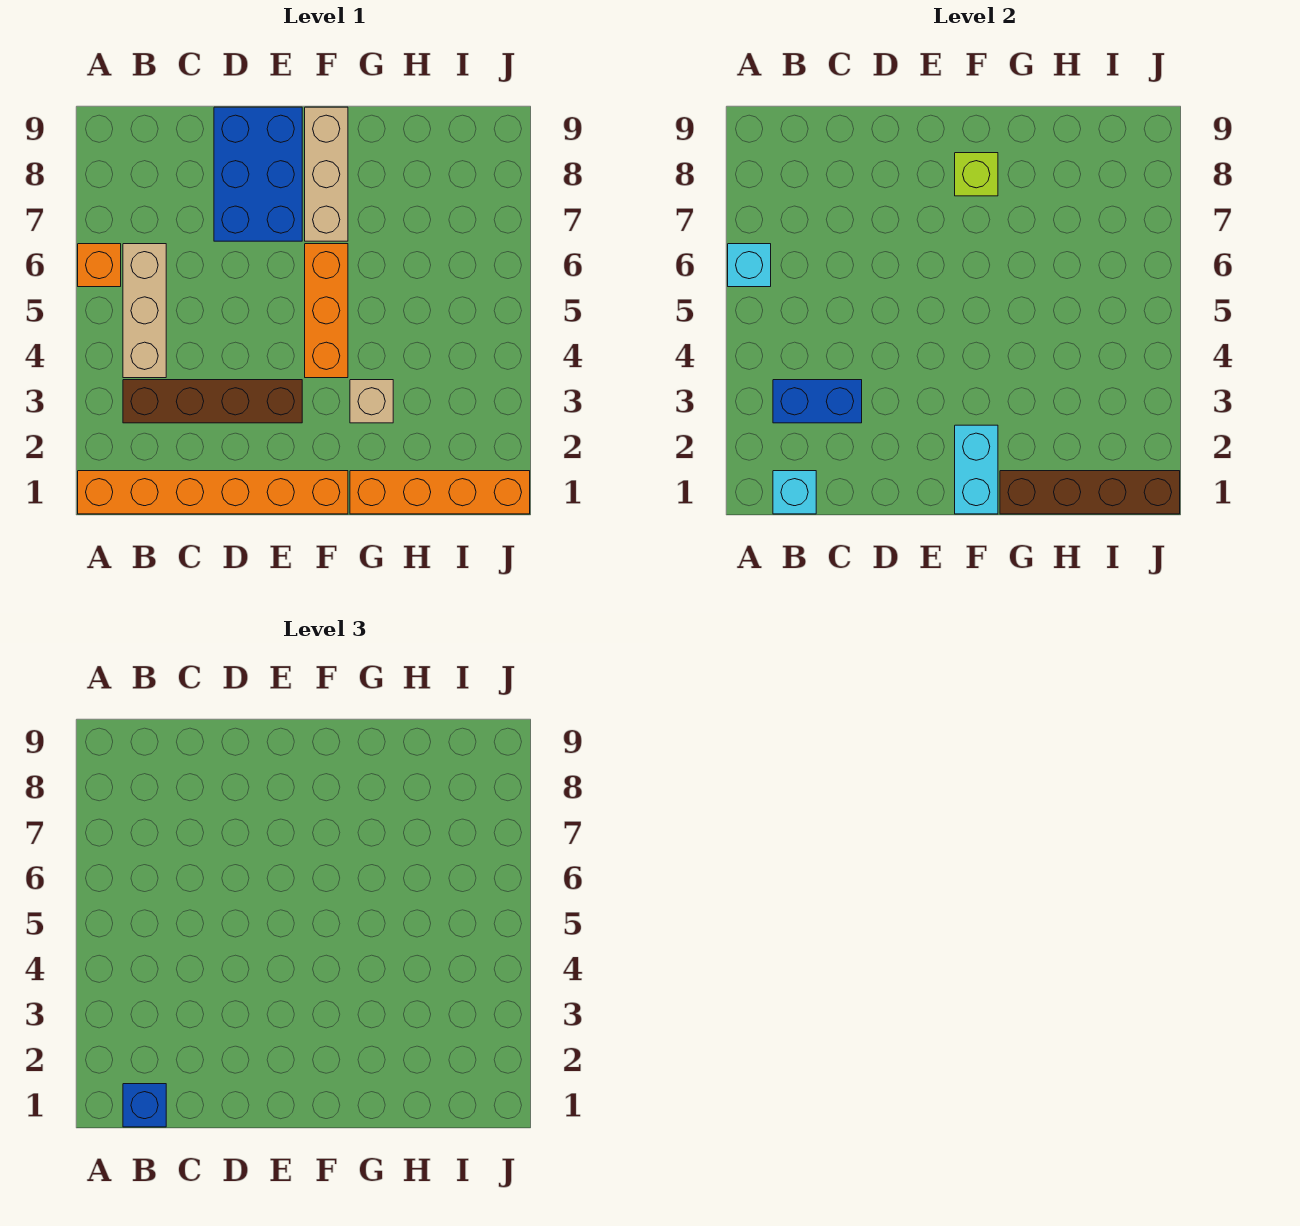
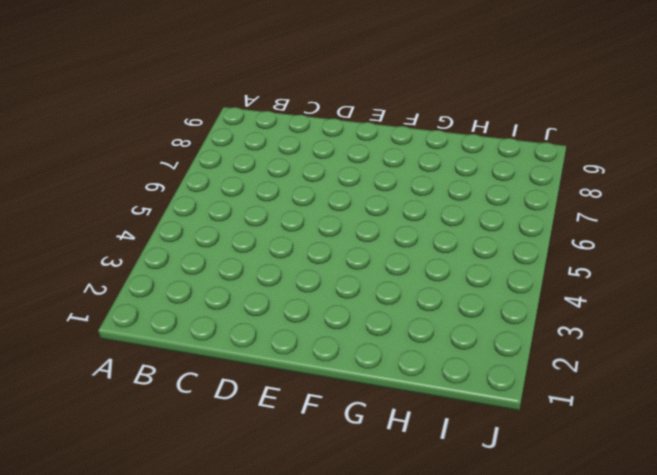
none -> orange brick A1:F1 level 1
none -> orange brick A6 level 1
none -> brown brick B3:E3 level 1

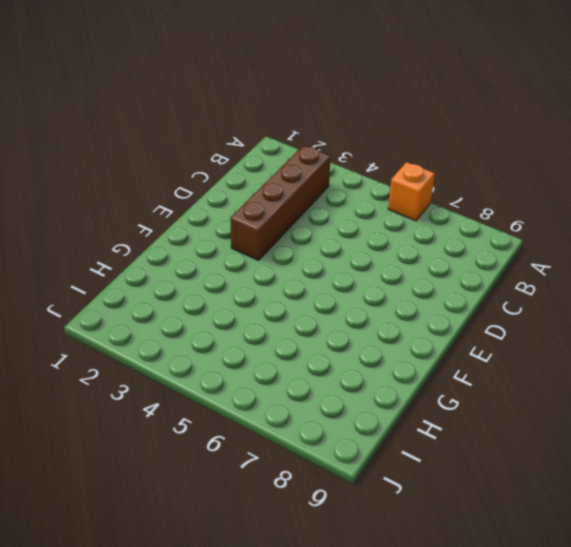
none -> orange brick A1:F1 level 1
none -> tan brick B4:B6 level 1
none -> blue brick D7:E9 level 1

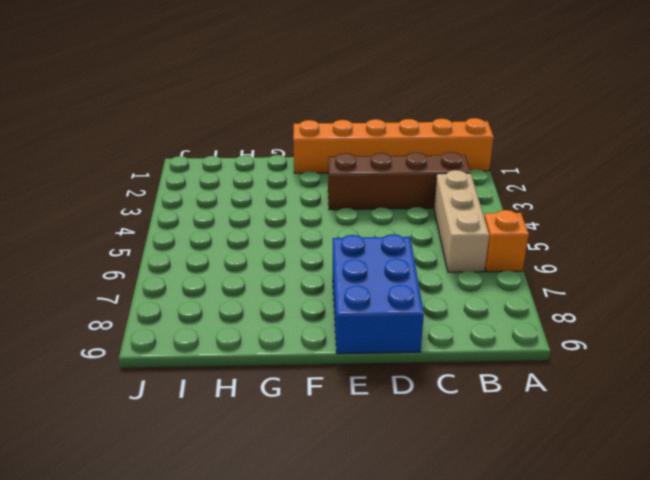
none -> orange brick F4:F6 level 1
none -> tan brick F7:F9 level 1
none -> orange brick G1:J1 level 1

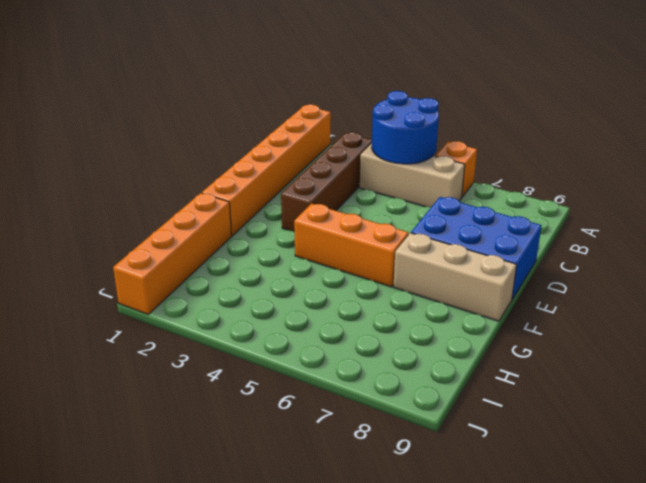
blue round brick A4:B5 level 2 -> none
none -> tan brick G3 level 1
none -> cyan brick A6 level 2
none -> cyan brick B1 level 2

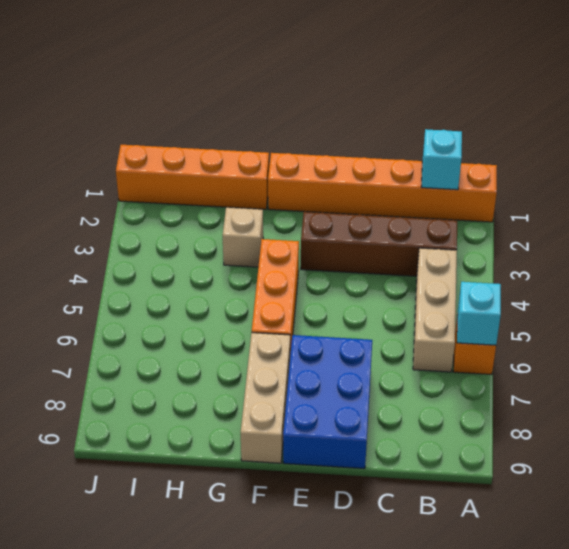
none -> blue brick B3:C3 level 2
none -> cyan brick F1:F2 level 2
none -> lime brick F8 level 2

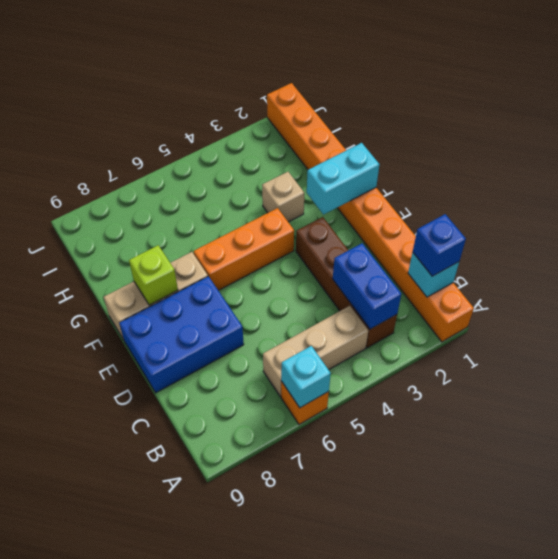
none -> brown brick G1:J1 level 2

